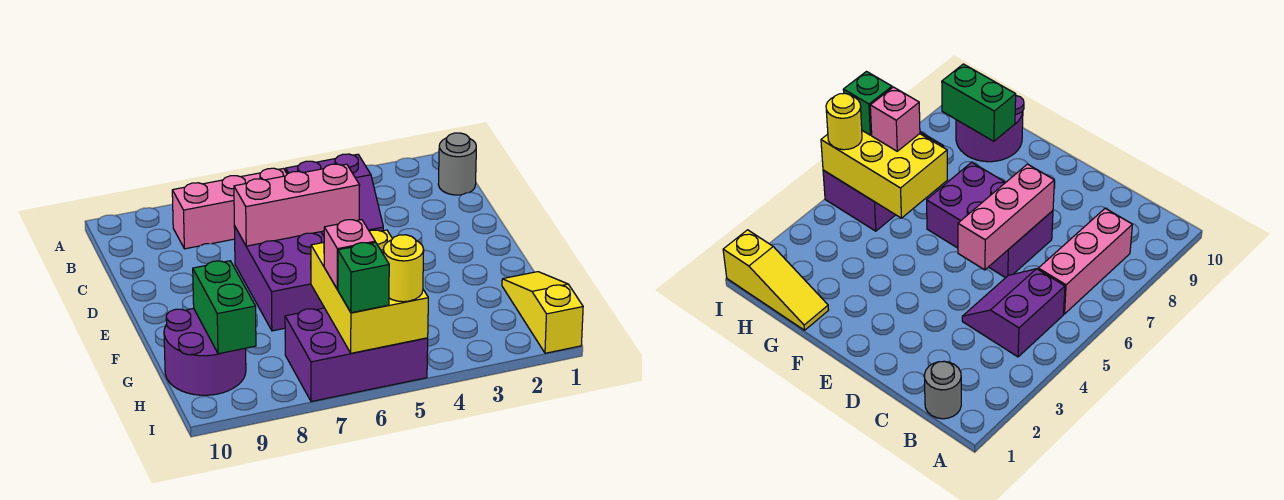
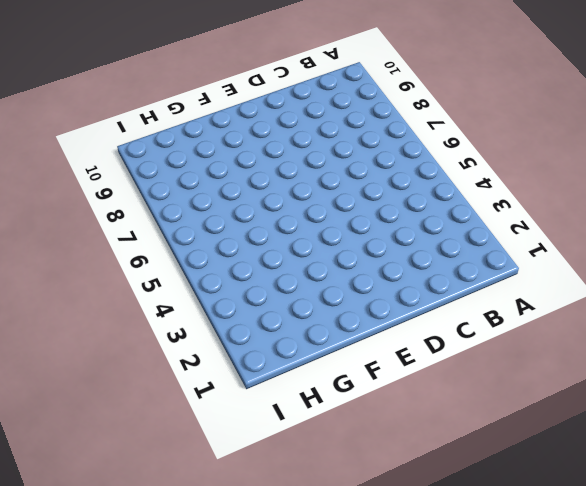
none -> grey round brick B1 level 1
none -> purple slope B4:C5 level 1 top B
none -> pink brick B6:B8 level 1

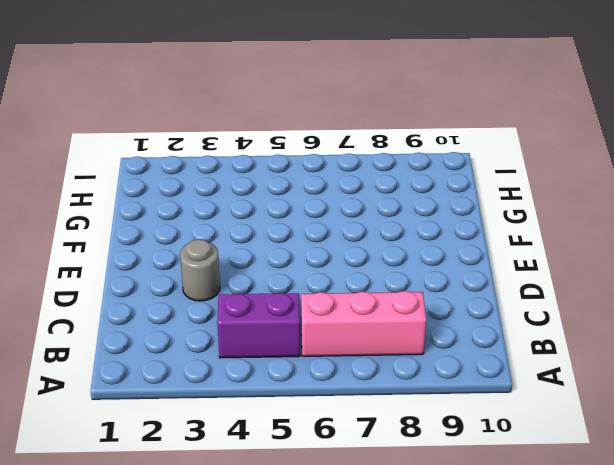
grey round brick D3 level 1 -> grey round brick B1 level 1
none -> purple brick D6:F7 level 1
none -> yellow slope G1:I1 level 1 top I
none -> purple round brick G9:H10 level 1

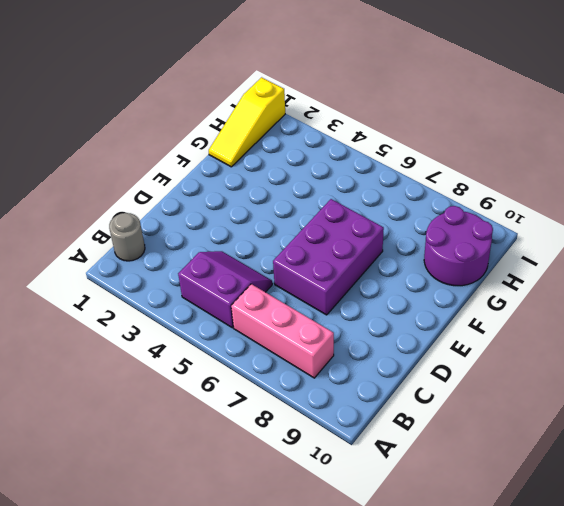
none -> purple brick H5:I7 level 1
none -> pink brick D5:D7 level 2
none -> yellow brick G5:I6 level 2

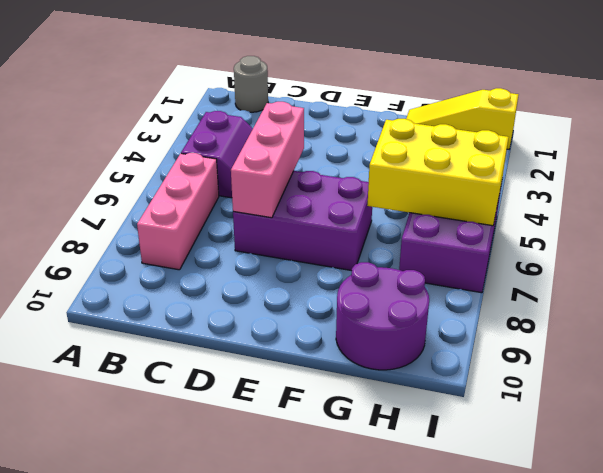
none -> green brick G9:H9 level 2
none -> pink brick H6 level 3
none -> yellow round brick I5 level 3

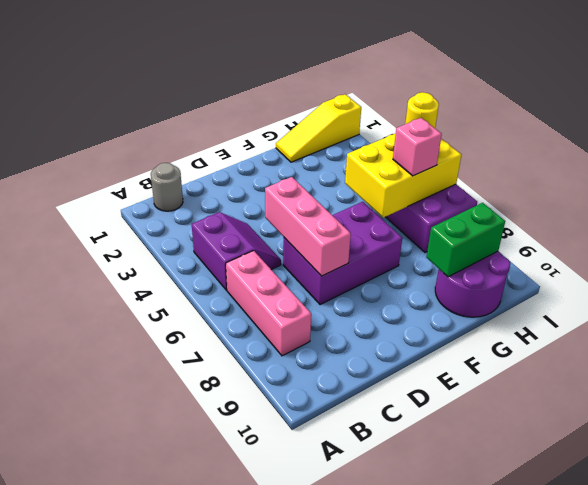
none -> green brick I6 level 3

